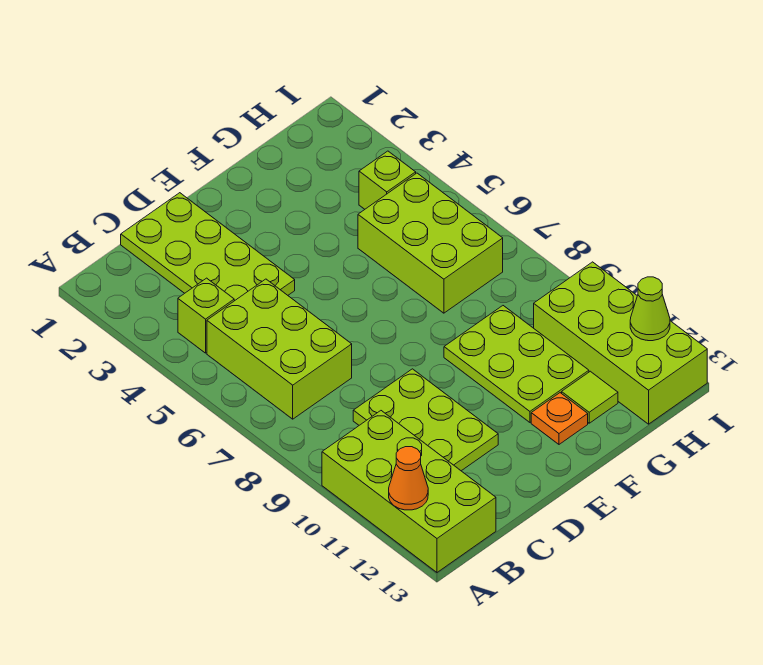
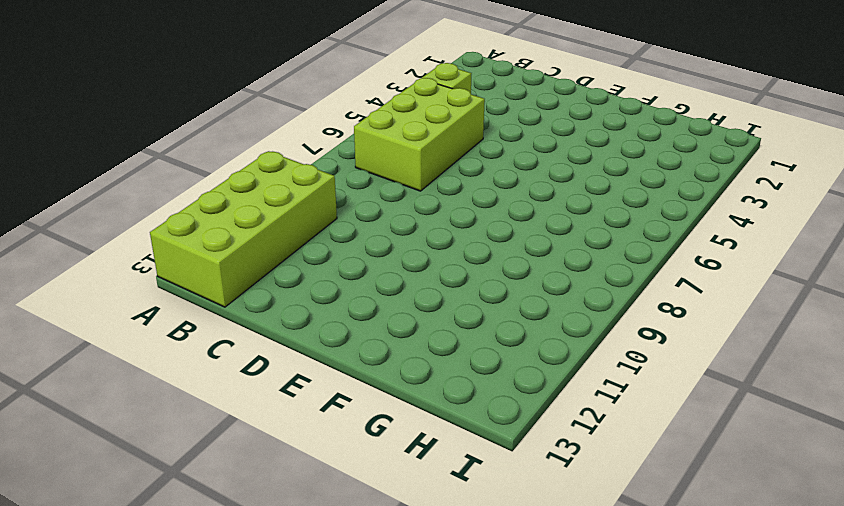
none -> lime plate C1:D4 level 1
none -> lime plate C9:D11 level 1
none -> lime plate F9:G11 level 1

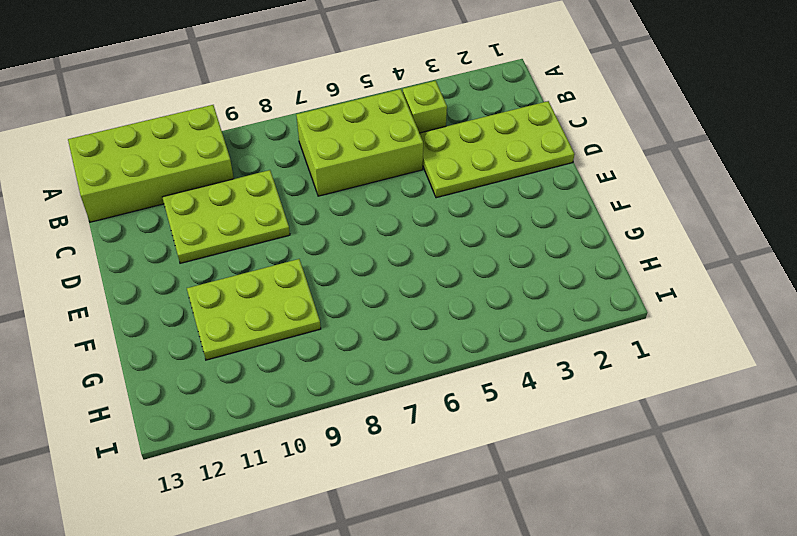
none -> orange plate F12 level 1
none -> lime brick G5:H7 level 1
none -> lime tile G12 level 1

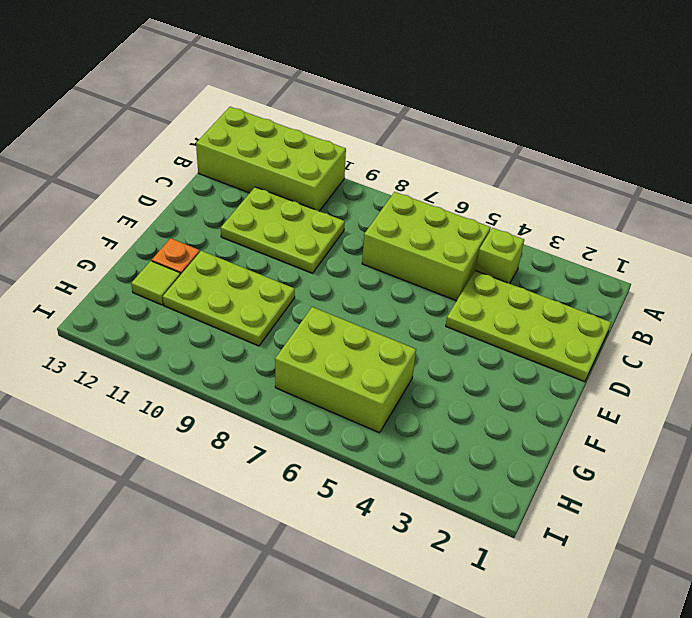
none -> lime brick H4 level 1
none -> lime brick H10:I13 level 1
none -> orange cone A12 level 2

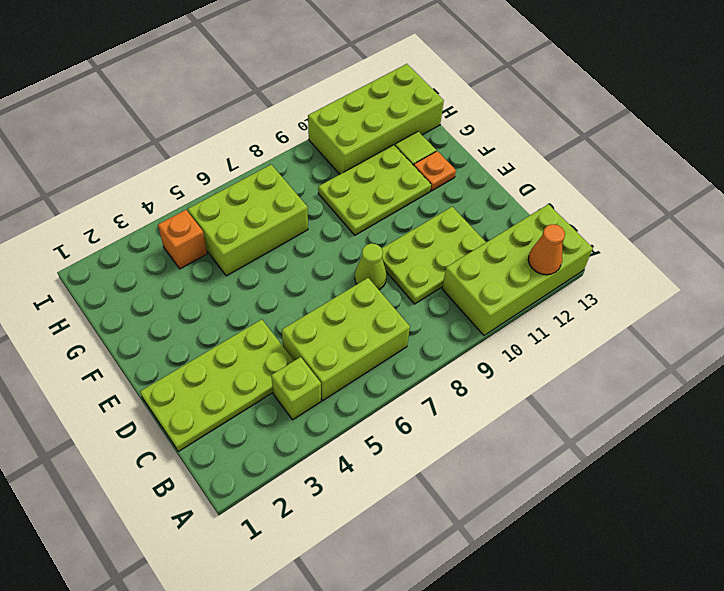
lime cone D8 level 1 -> lime cone I12 level 2
orange brick H4 level 1 -> lime brick H4 level 1

